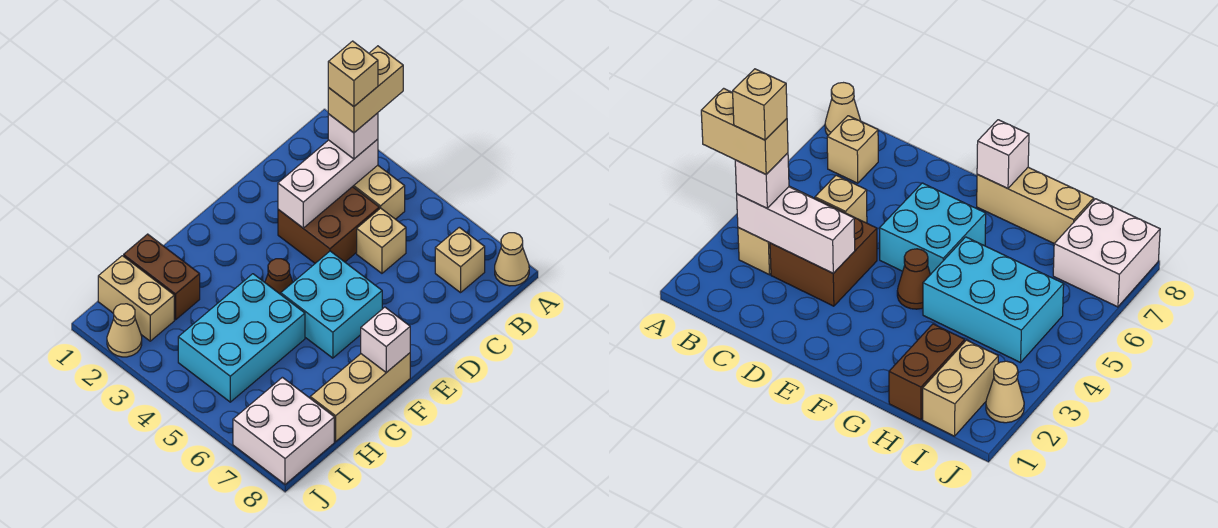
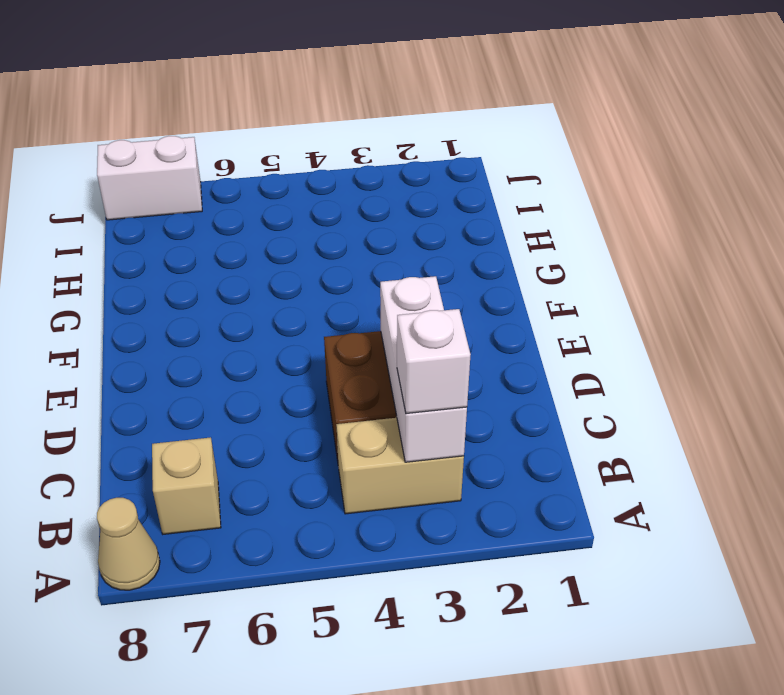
white brick J7:J8 level 1 -> white brick I7:J8 level 1
none -> tan brick C5 level 1
none -> cyan brick E5:F6 level 1
none -> brown cone F4 level 1

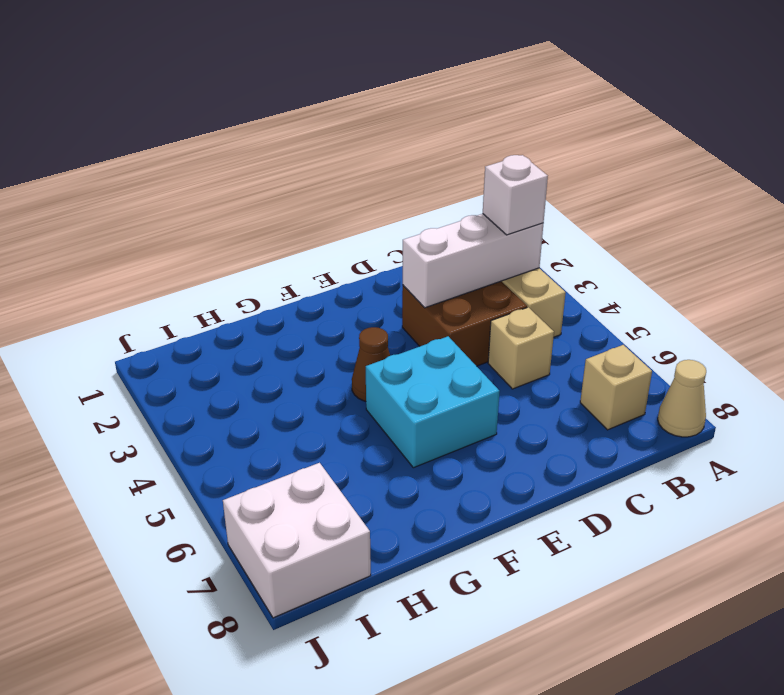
none -> tan brick F8:H8 level 1
none -> cyan brick G4:I5 level 1
none -> brown brick H1:H2 level 1

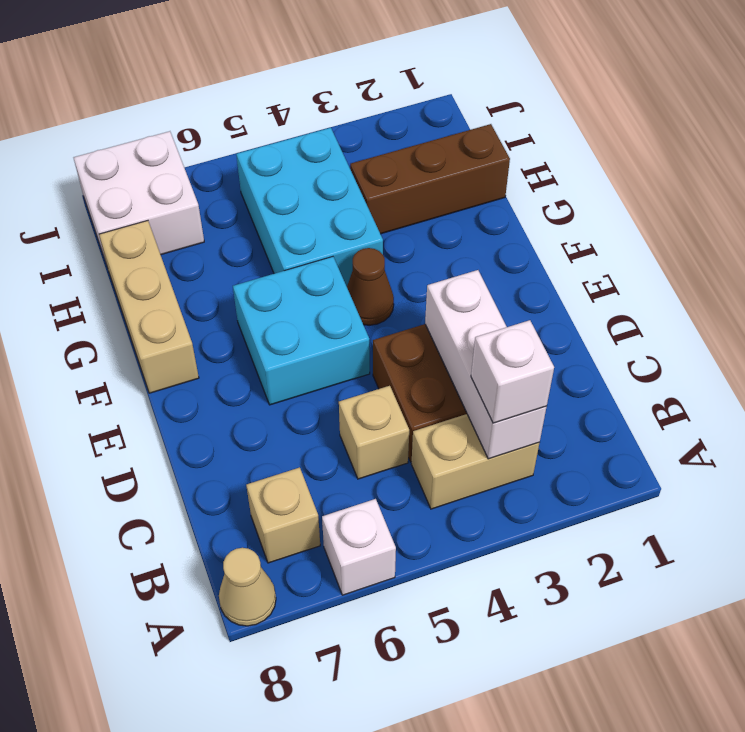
white brick A6 level 1 -> white brick F8 level 2
brown brick H1:H3 level 1 -> brown brick H1:H2 level 1
none -> tan brick I1:I2 level 1
none -> tan cone J2 level 1
none -> tan brick A3:B3 level 4

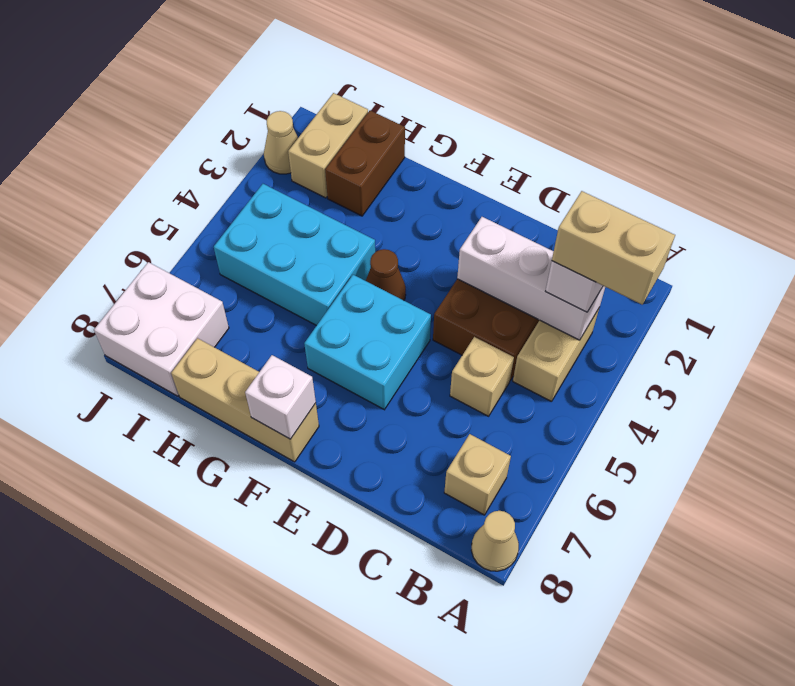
none -> tan brick B3 level 5

